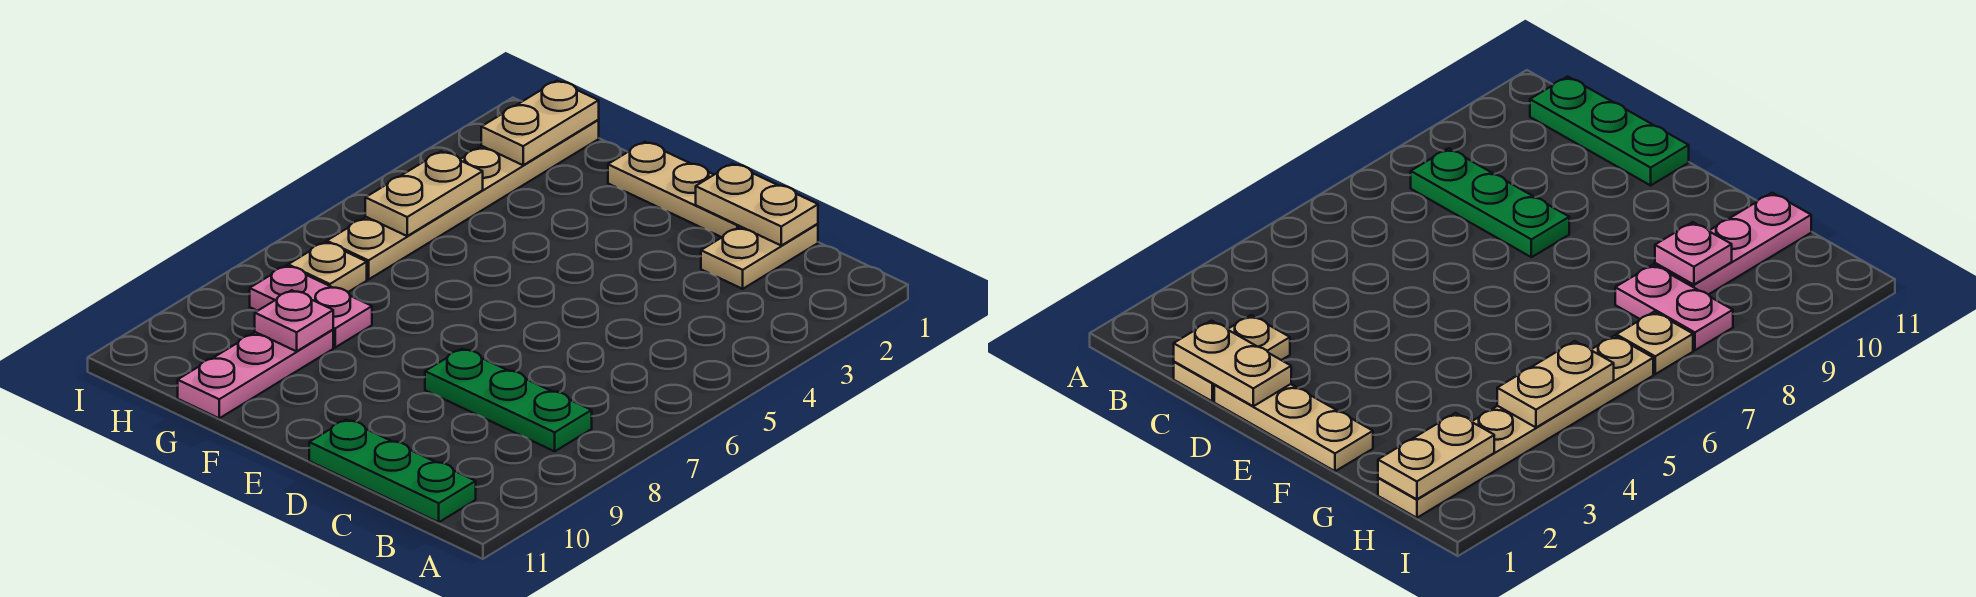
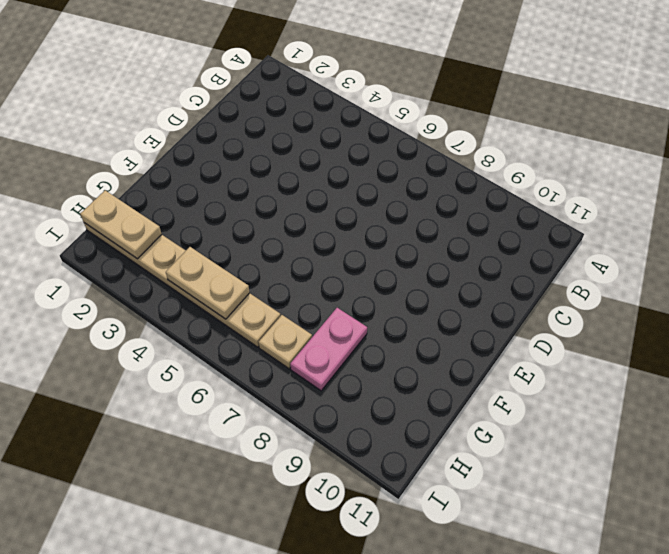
none -> green plate B8:D8 level 1
none -> green plate B11:D11 level 1
none -> tan plate C1:C2 level 1

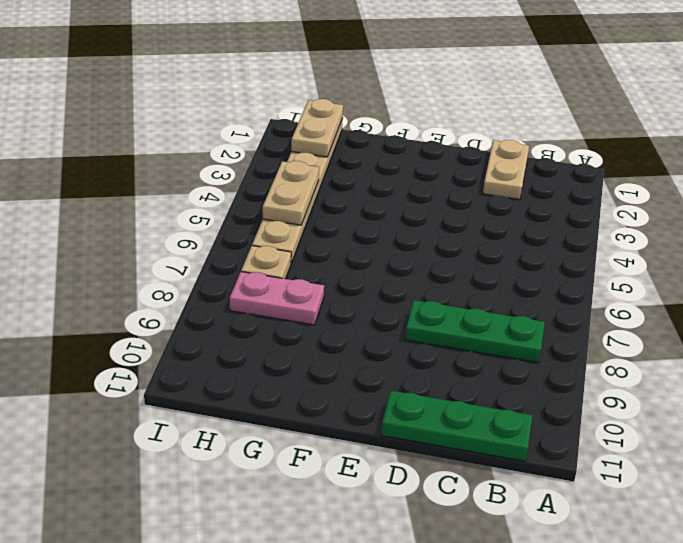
none -> tan plate D1:F1 level 1
none -> pink plate G9:G11 level 1
none -> tan plate C1:D1 level 2

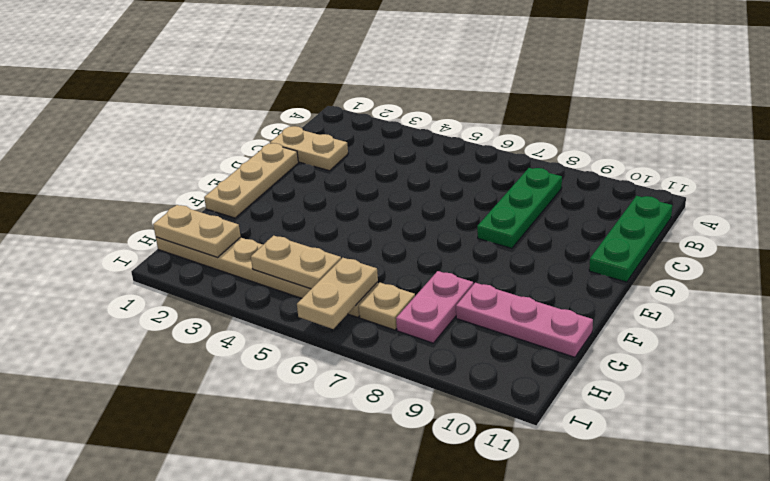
tan plate H6:I6 level 2 -> tan plate C1:D1 level 2
none -> pink plate G9 level 2

